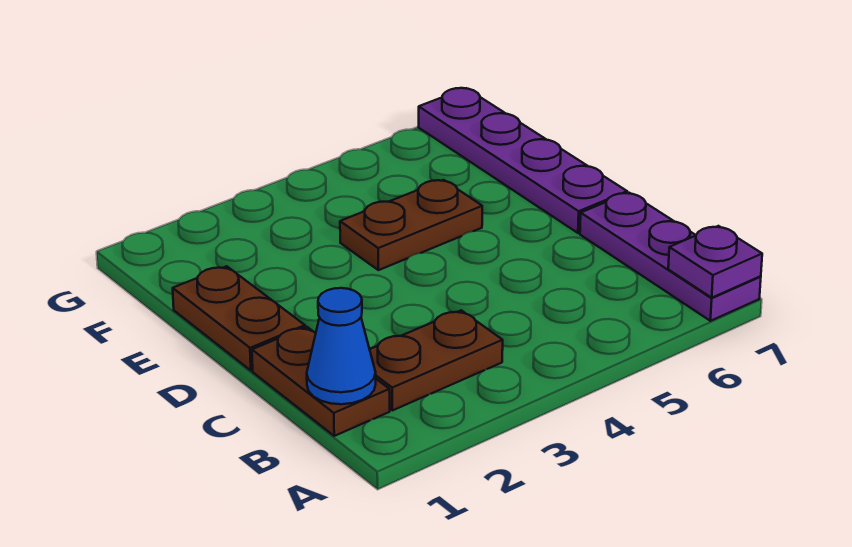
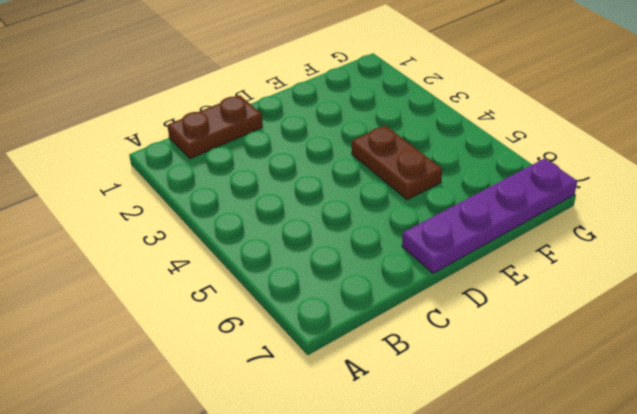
none -> purple plate A7:C7 level 1
none -> brown plate B2:B3 level 1

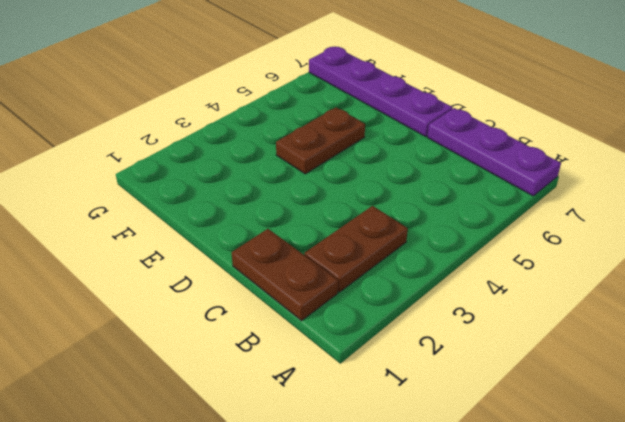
none -> brown plate D1:E1 level 1
none -> purple plate A7 level 2

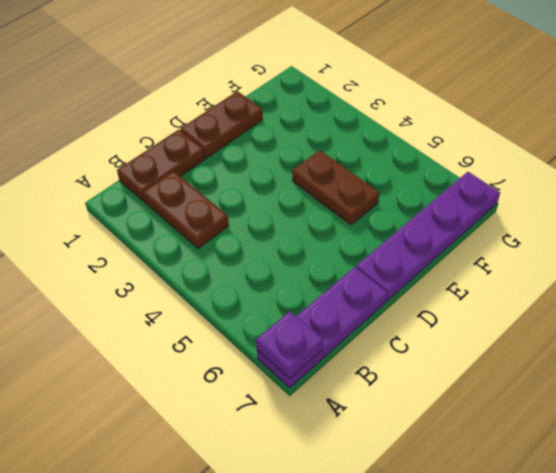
none -> blue cone B1 level 2

